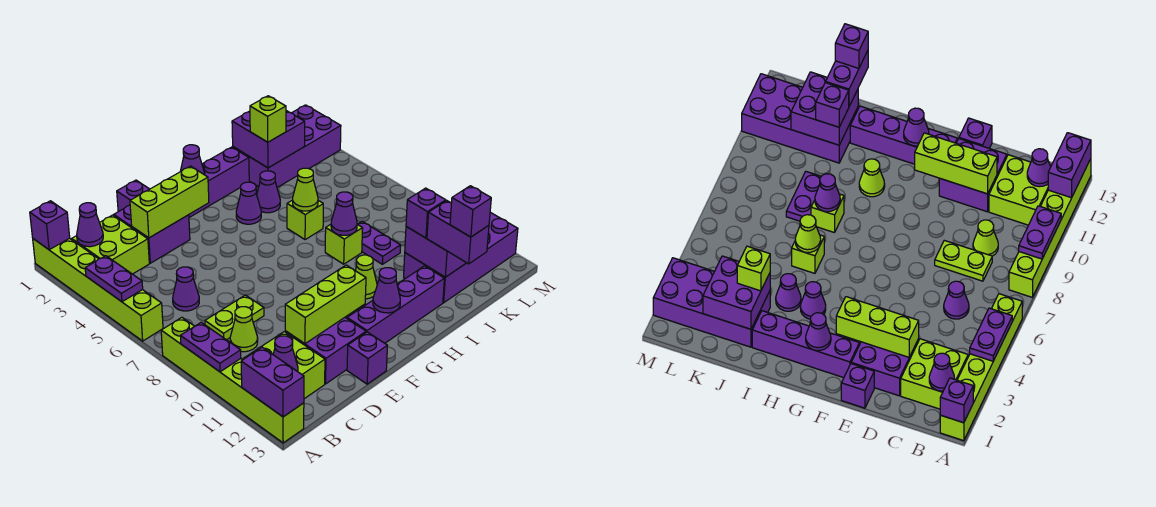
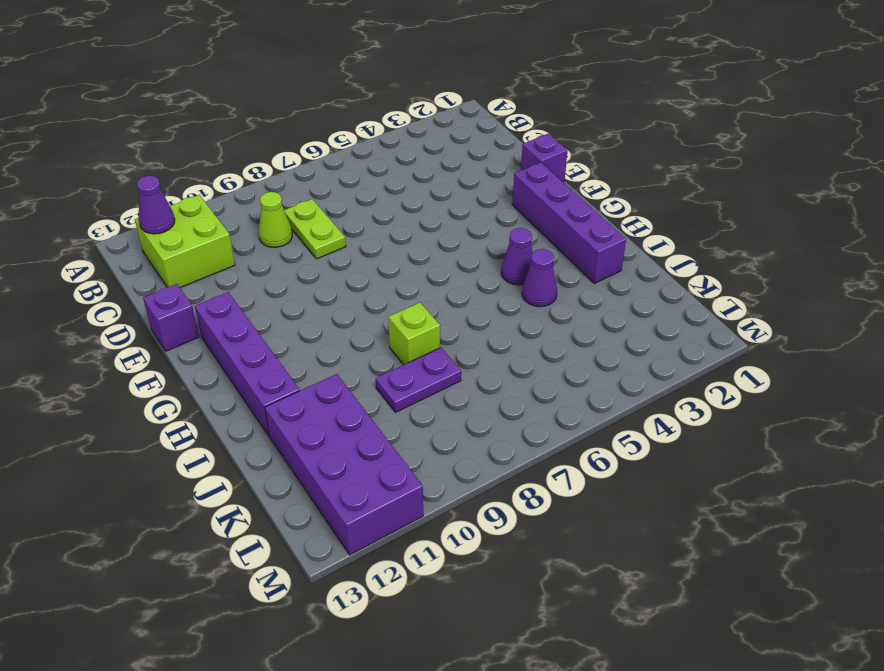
none -> lime brick A1:A6 level 1
none -> lime brick A8:A13 level 1
none -> lime brick B2:C3 level 1
none -> purple cone C6 level 1

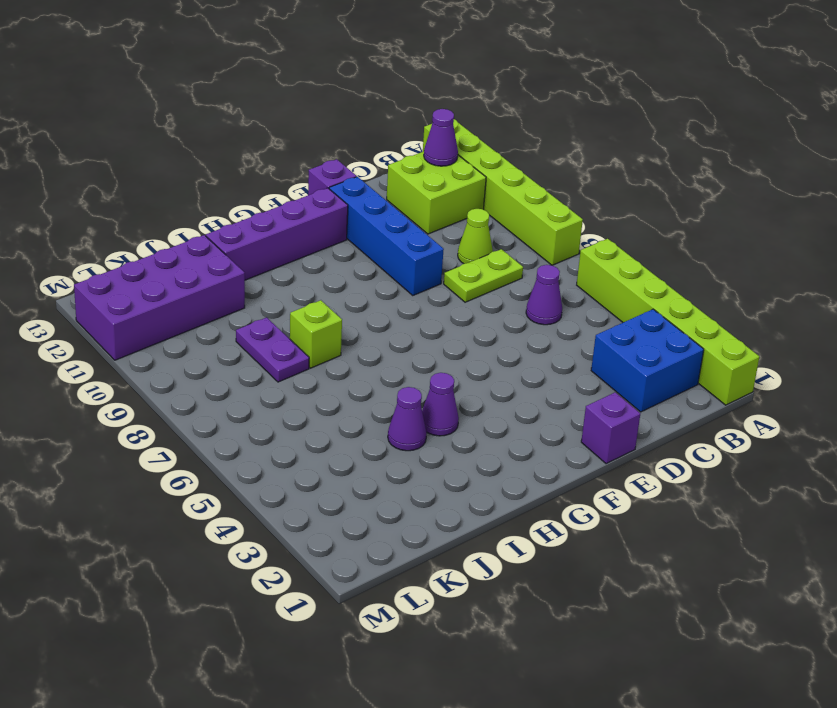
blue brick B2:C3 level 1 -> lime brick B2:C3 level 1
blue brick E9:E12 level 1 -> purple brick D11:E12 level 1
none -> purple brick D2:E3 level 1
none -> purple brick F2:I2 level 1
none -> lime cone H10 level 1
none -> lime brick I6 level 1

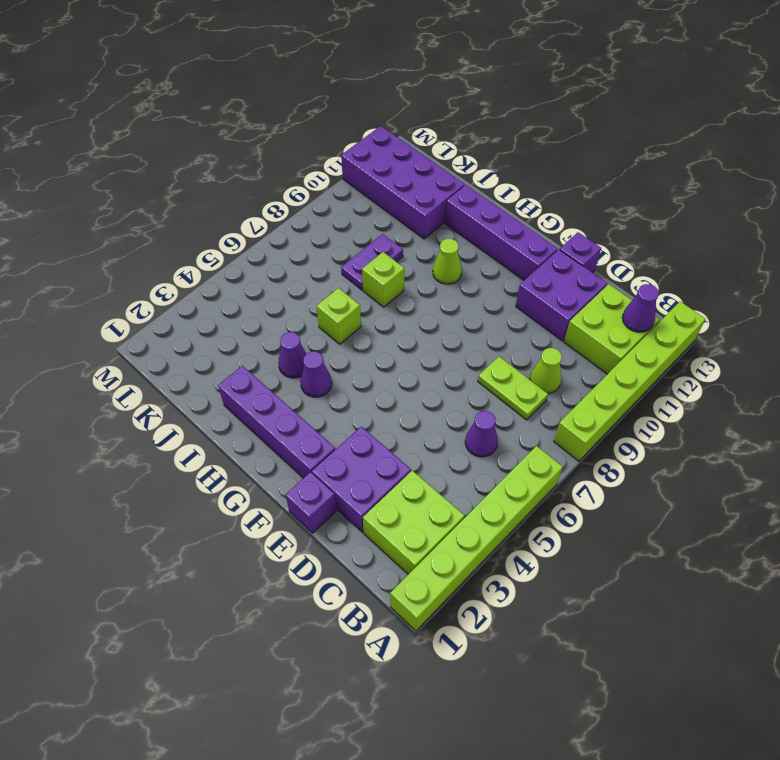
none -> purple brick J2:M3 level 1
none -> purple brick A1 level 2
none -> purple plate A4:A5 level 2
none -> purple plate A9:A10 level 2

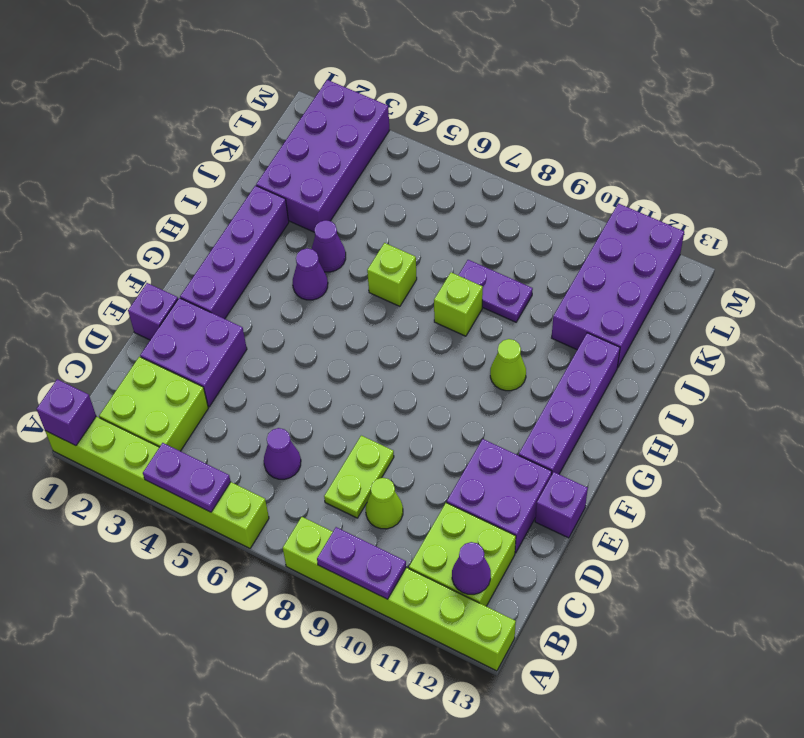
none -> purple brick A12:A13 level 2
none -> purple cone B2 level 2
none -> lime brick D3:F3 level 2
none -> lime brick D11:F11 level 2

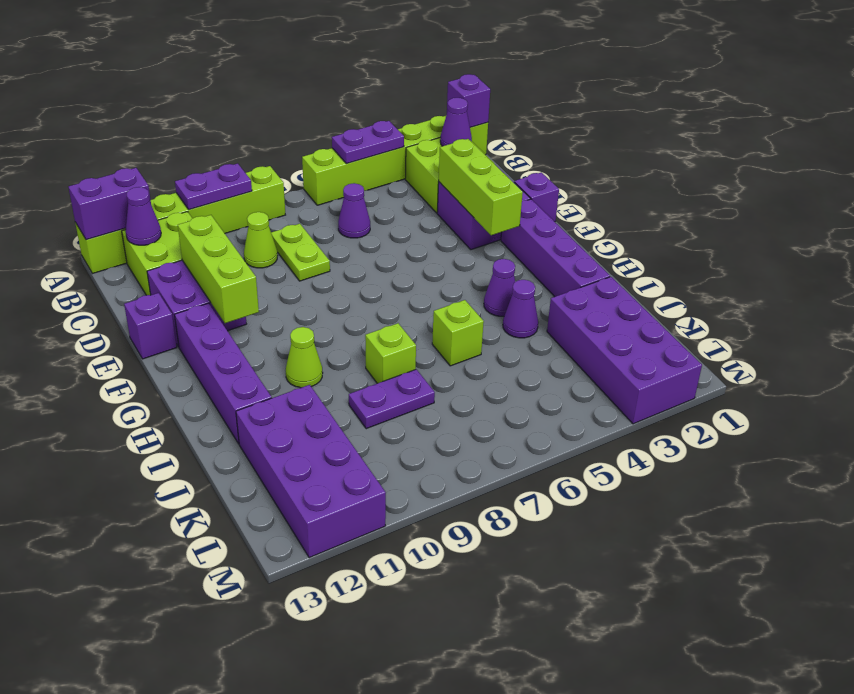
none -> purple cone G2 level 2
none -> purple cone G12 level 2
none -> lime cone I6 level 2
none -> purple cone I8 level 2

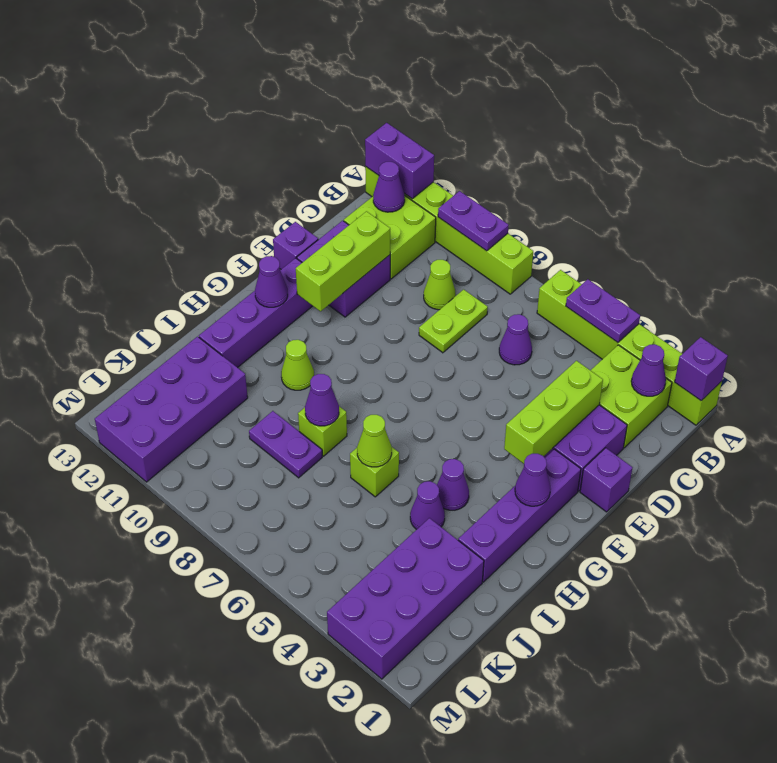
none -> purple brick J2:K3 level 2
none -> purple brick J11:K12 level 2
none -> lime brick J3 level 3
none -> purple brick J11 level 3

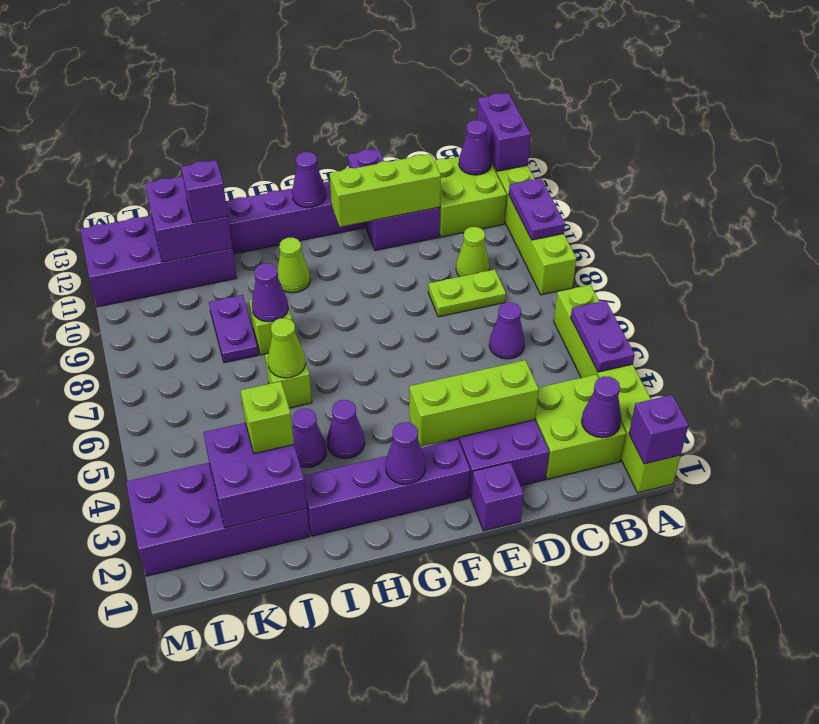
none -> purple brick J12:J13 level 3
none -> purple brick J13 level 4

